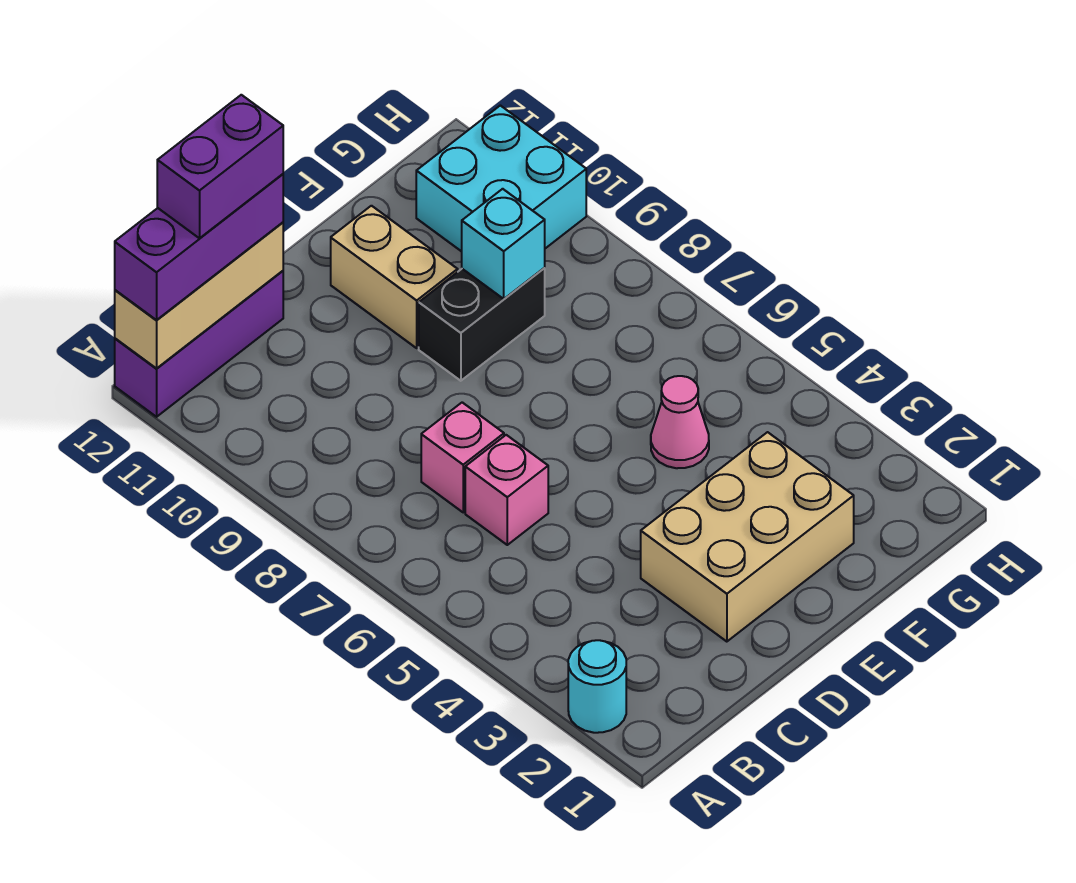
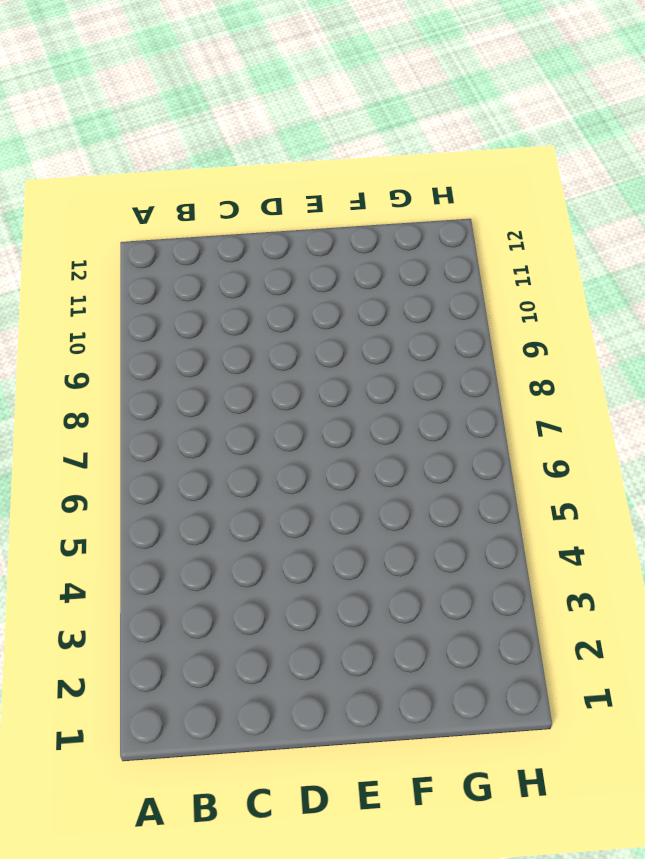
none -> cyan round brick A2 level 1
none -> purple brick A12:C12 level 1
none -> pink brick C6 level 1

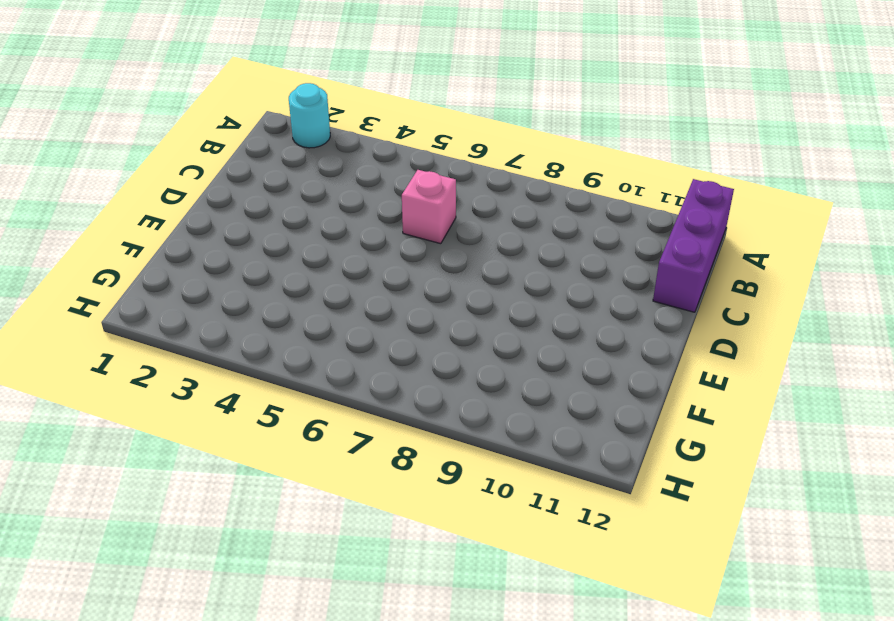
none -> pink brick C7 level 1
none -> tan brick D2:F3 level 1
none -> black brick E9:F9 level 1

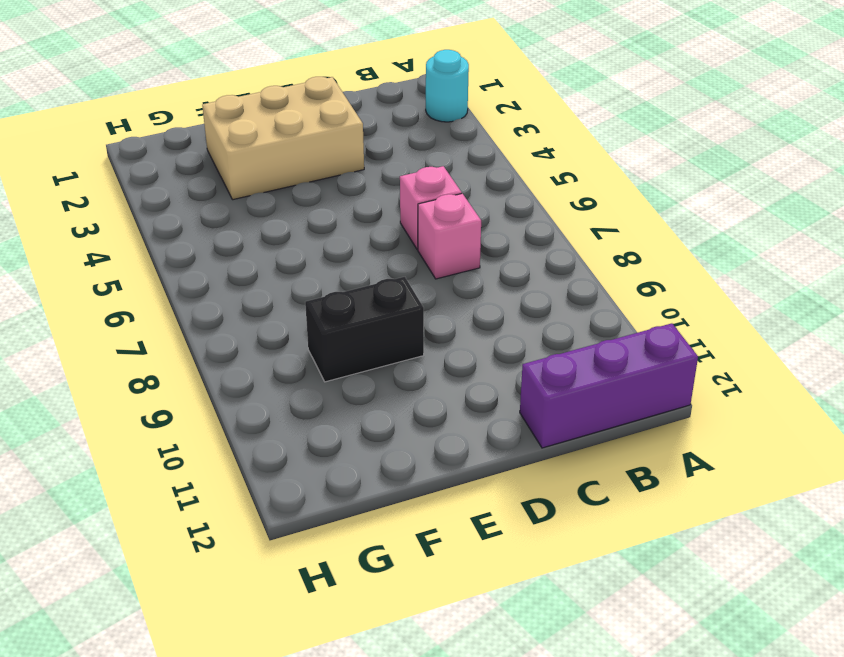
none -> tan brick E10:E11 level 1
none -> pink cone F5 level 1
none -> cyan brick G10:H11 level 1

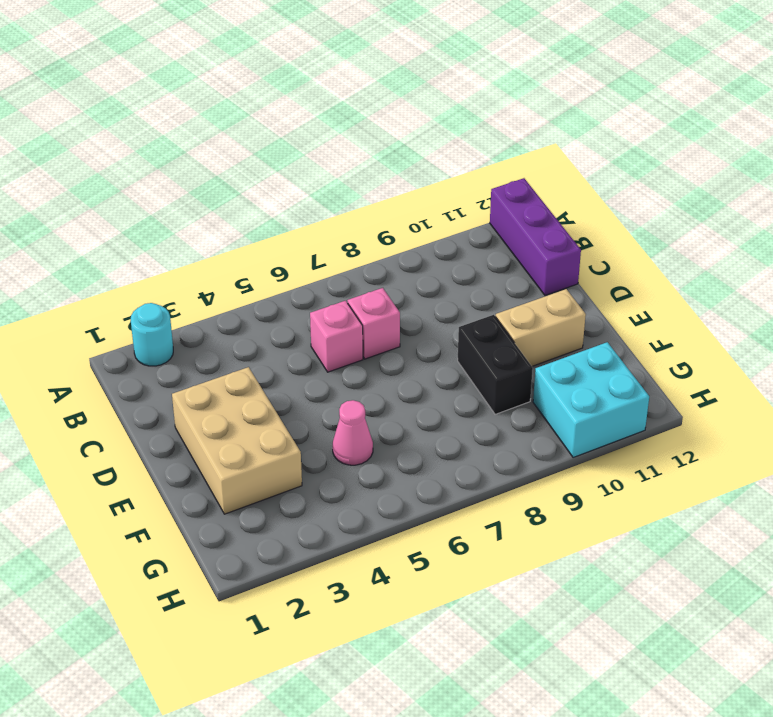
none -> tan brick A12:C12 level 2
none -> cyan brick F9 level 2
none -> purple brick A12:C12 level 3

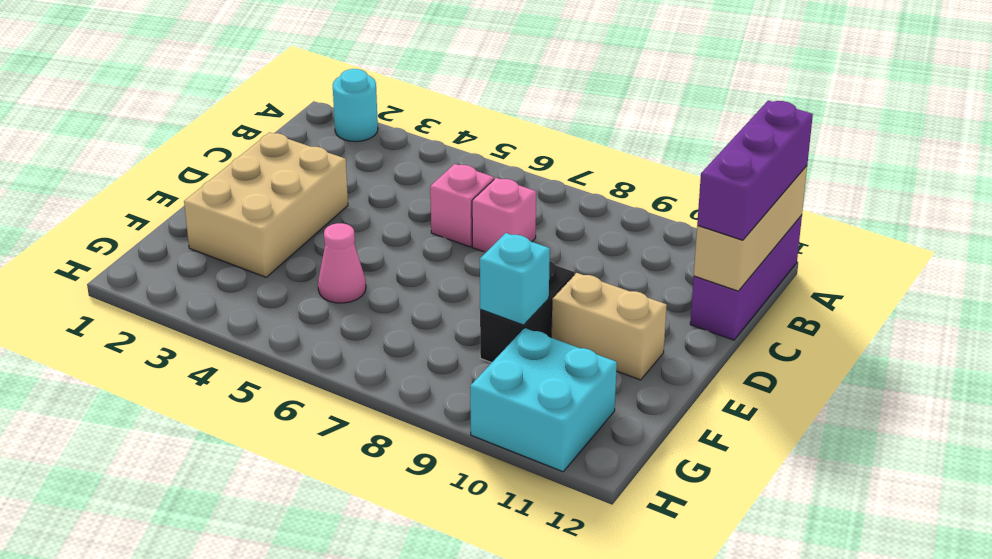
none -> purple brick B12:C12 level 4

